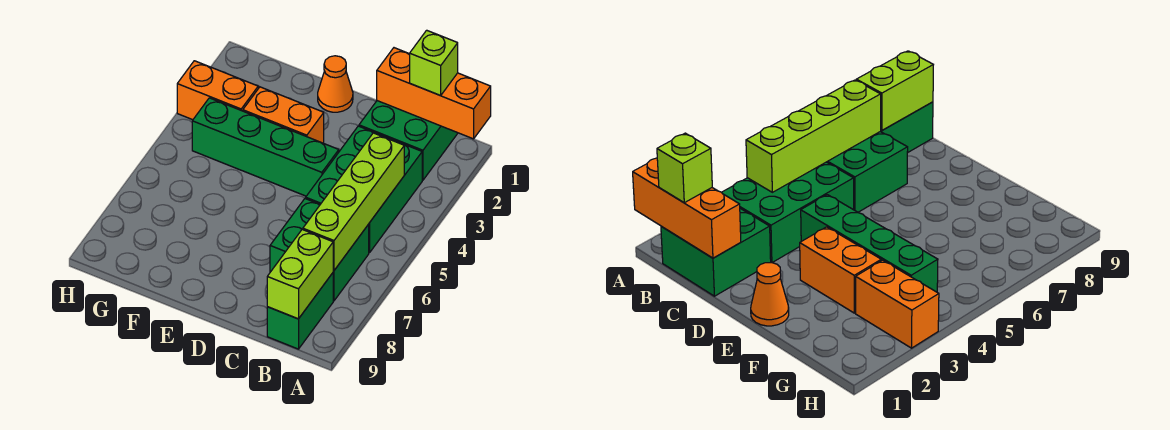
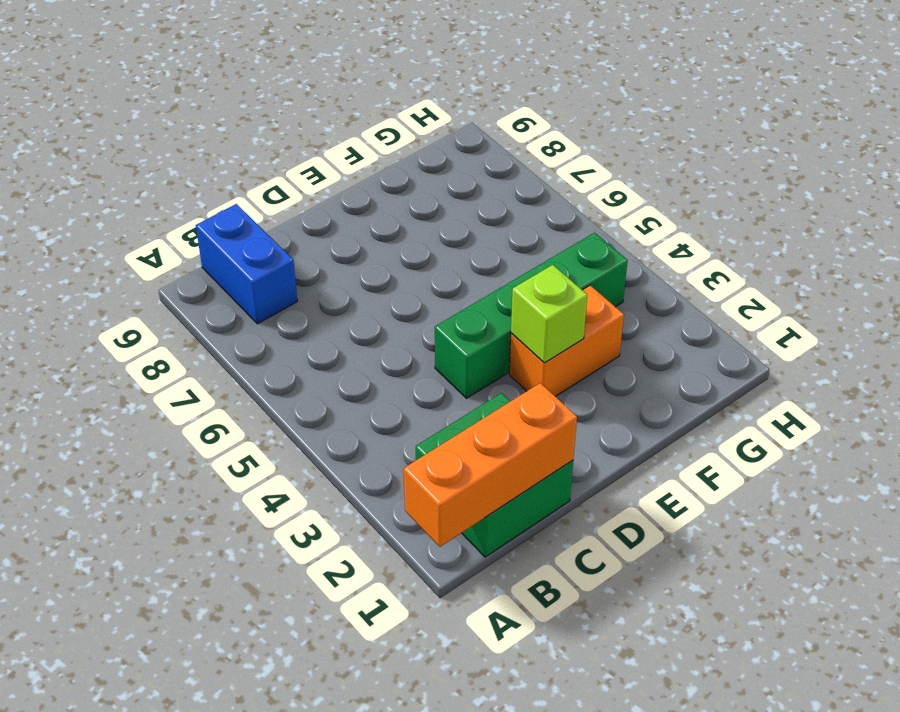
blue brick B8:B9 level 1 -> green brick B8:B9 level 1
lime brick E3 level 2 -> lime brick B1 level 3
none -> green brick B3:C5 level 1
none -> green brick B6:C7 level 1
none -> orange cone E1 level 1

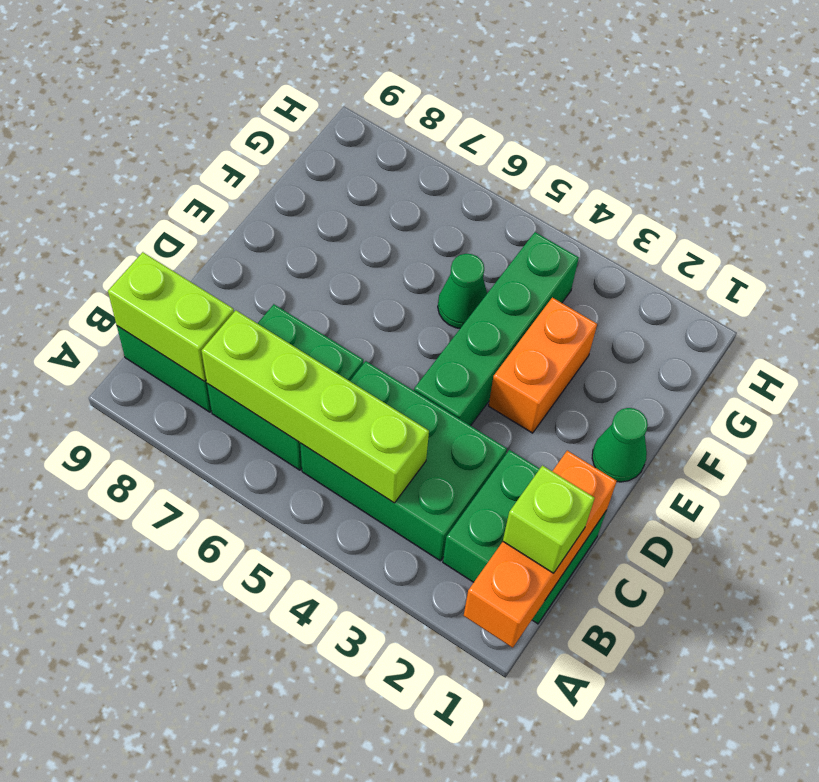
green cone E1 level 1 -> orange cone E1 level 1
green cone F5 level 1 -> none
none -> orange brick G3:H3 level 1

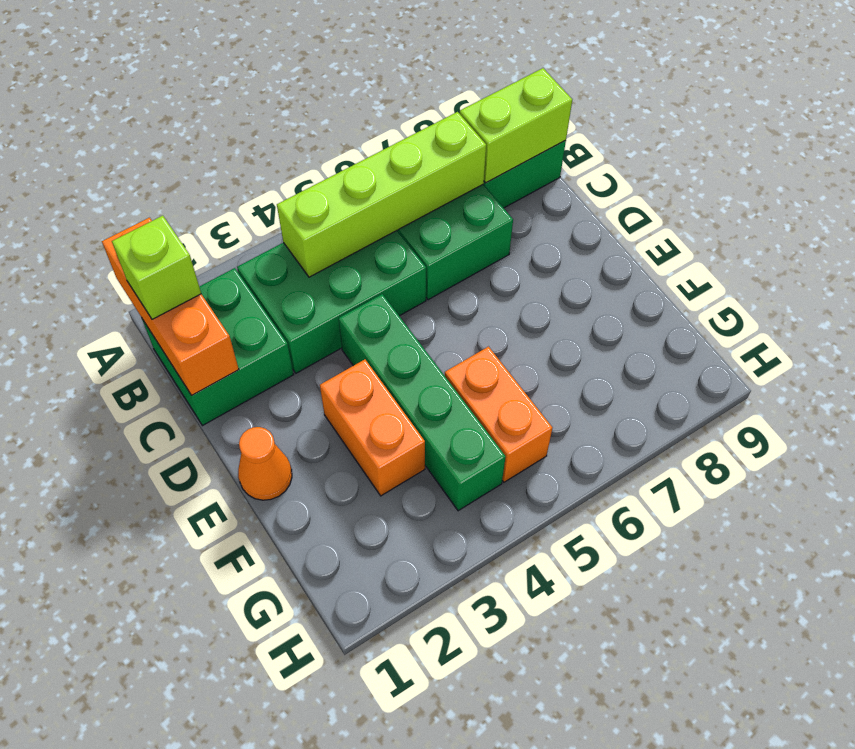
orange brick F5:G5 level 1 -> orange brick G3:H3 level 1

